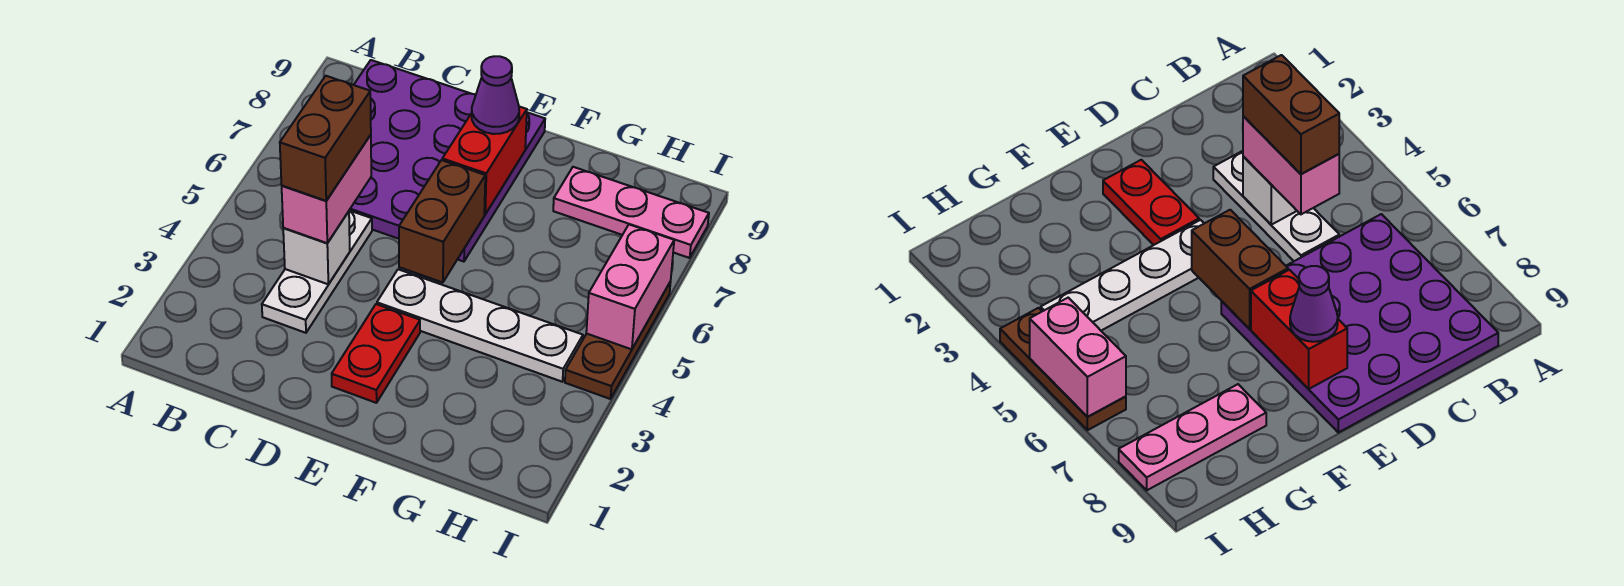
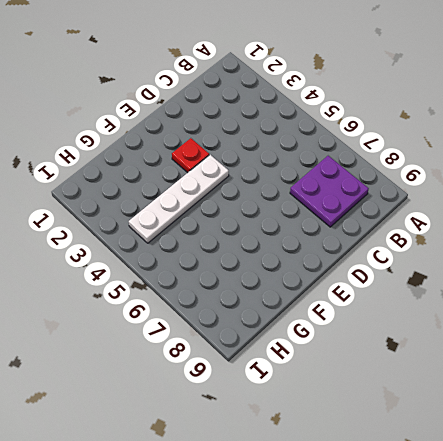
purple plate B7:C8 level 1 -> purple plate B6:E9 level 1
red plate E3 level 1 -> red plate E2:E3 level 1
none -> white plate C3:C5 level 1
none -> pink plate G8:I8 level 1
none -> brown plate I4:I6 level 1

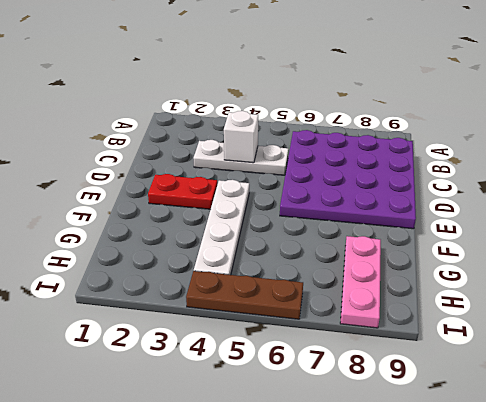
none -> brown brick E5:E6 level 2
none -> red brick E7:E8 level 2
none -> pink brick I5:I6 level 2

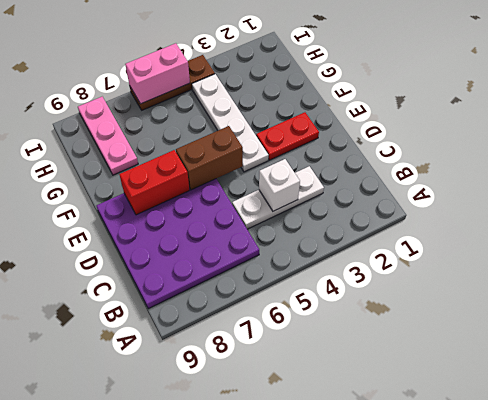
none -> pink brick C4:C5 level 3
none -> purple cone E8 level 3
none -> brown brick C4:C5 level 4

